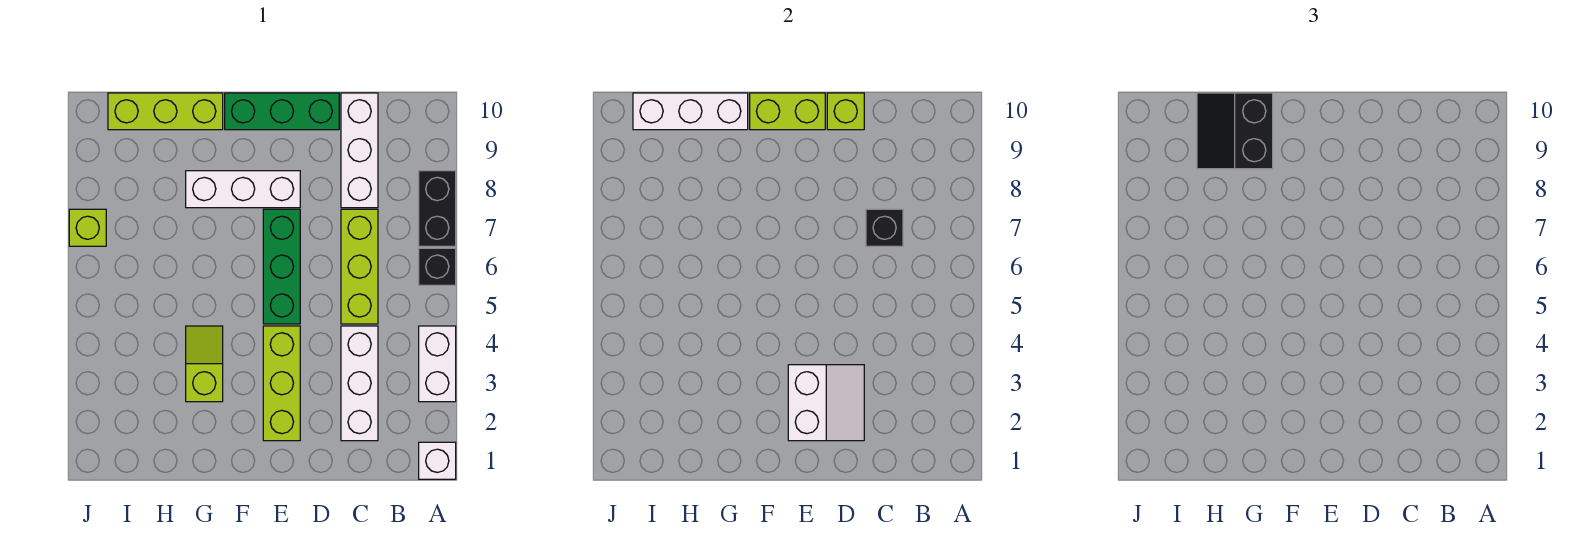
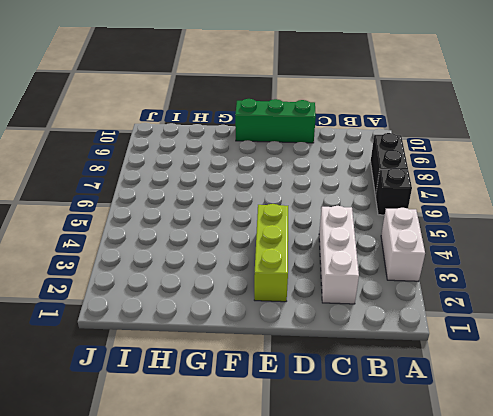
none -> white brick A1 level 1
none -> lime brick C5:C7 level 1
none -> white brick C8:C10 level 1

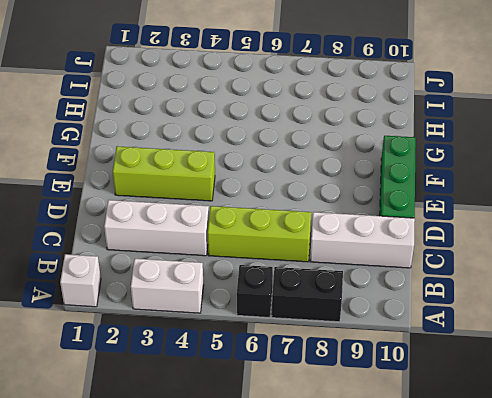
none -> green brick E5:E7 level 1
none -> white brick E8:G8 level 1
none -> lime slope G3:G4 level 1 top 3

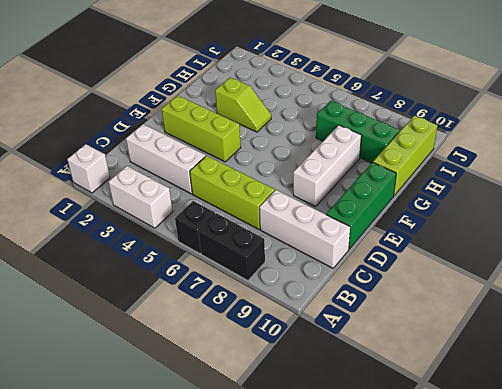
green brick H7:H9 level 1 -> green brick E5:E7 level 1
none -> lime brick J7 level 1
none -> black brick C7 level 2
none -> white slope D2:E3 level 2 top E

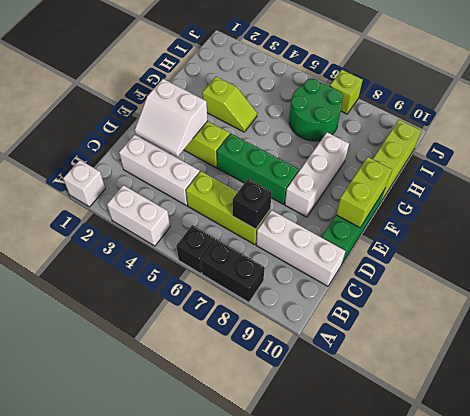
green round brick H6:I7 level 1 -> none
none -> lime brick D10 level 2
none -> white brick G10:I10 level 2
none -> black slope G9:H10 level 3 top G

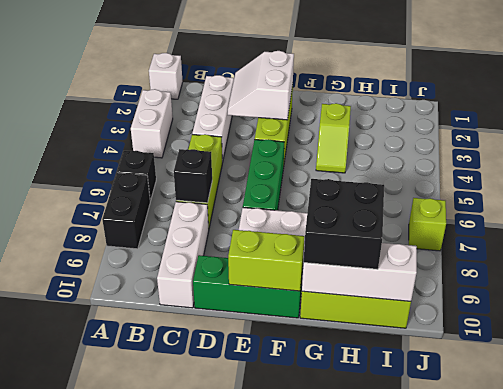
black brick G9:H10 level 3 -> black slope G9:H10 level 3 top G
none -> lime brick D10 level 2

